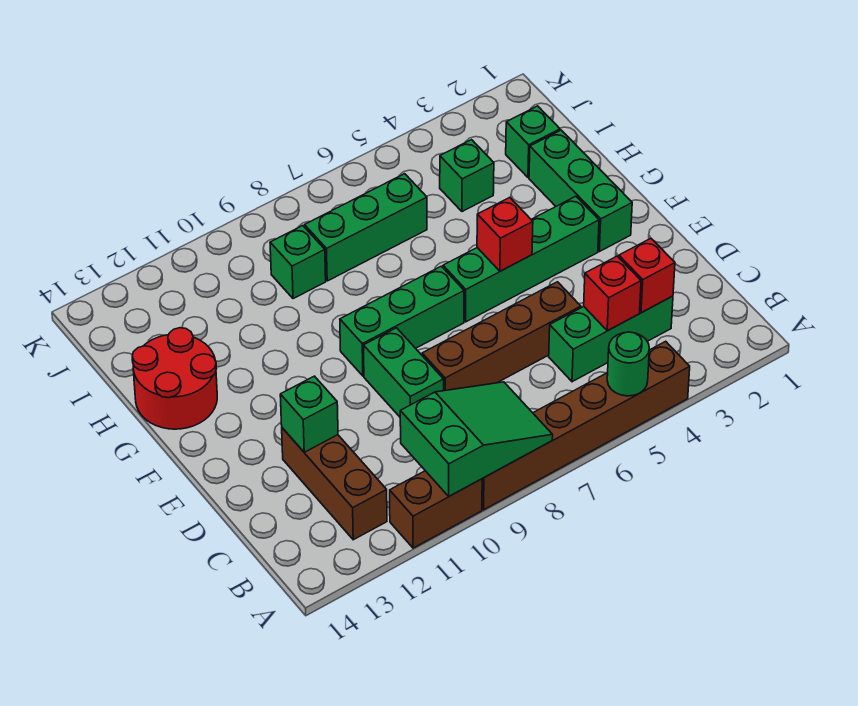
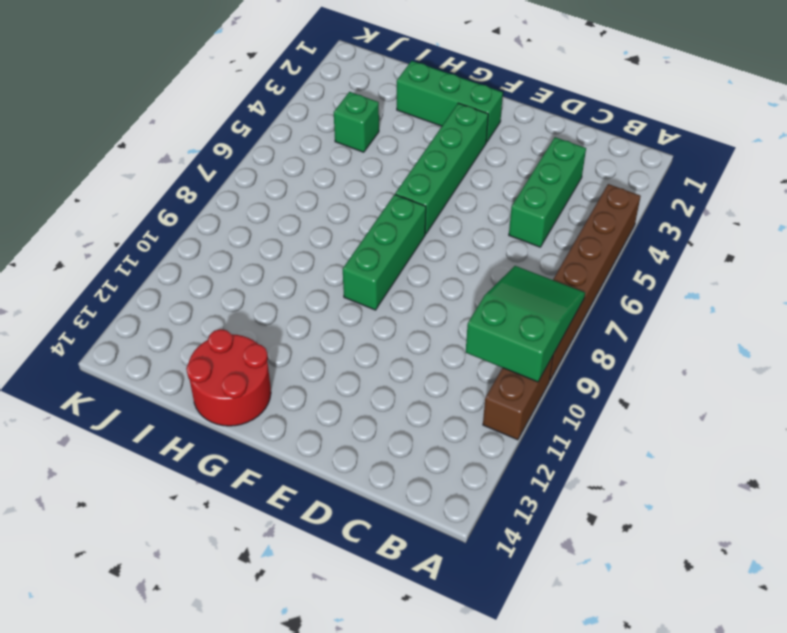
none -> brown brick B12:D12 level 1
none -> brown brick D5:D8 level 1
none -> green brick D9:E9 level 1

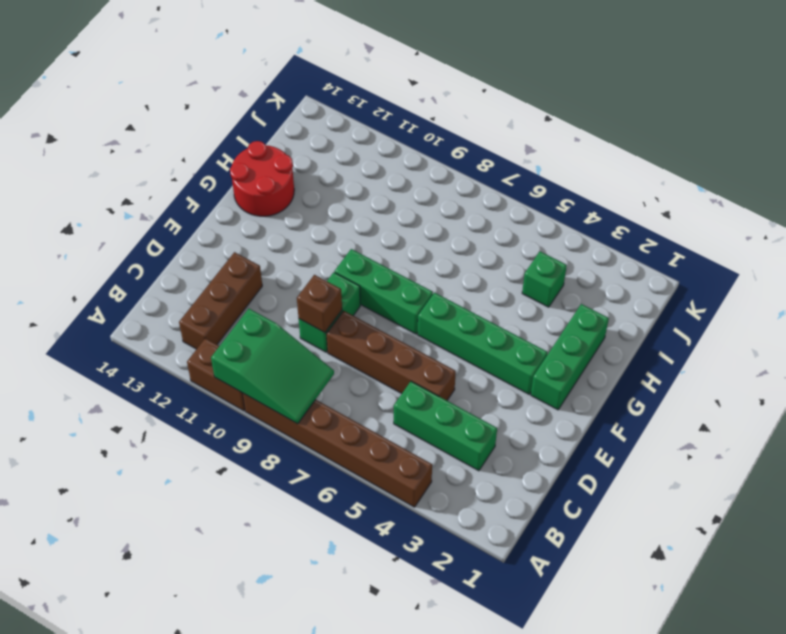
brown brick D9 level 2 -> none
none -> green brick I2 level 1
none -> green brick I6:I8 level 1
none -> green brick I9 level 1

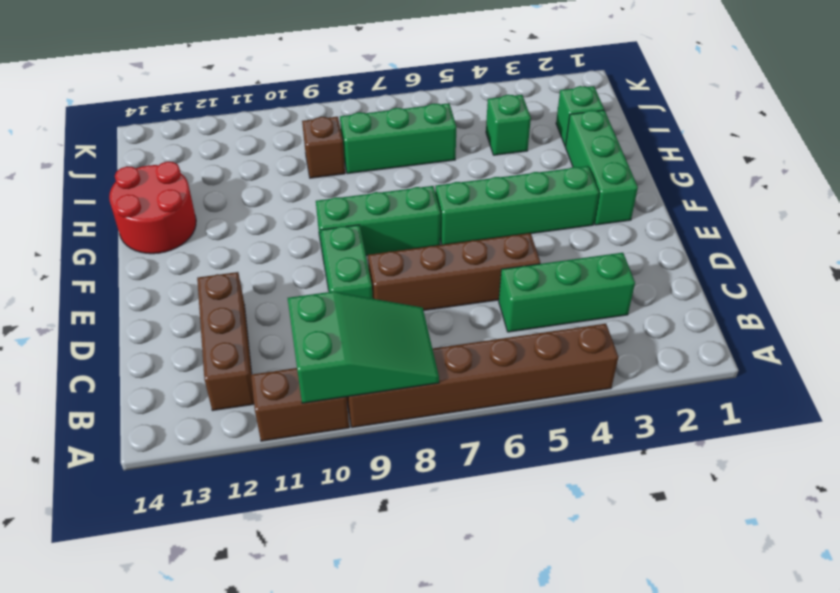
brown brick I9 level 1 -> green brick I9 level 1
none -> green round brick A5 level 2
none -> red brick C3 level 2
none -> red brick C4 level 2

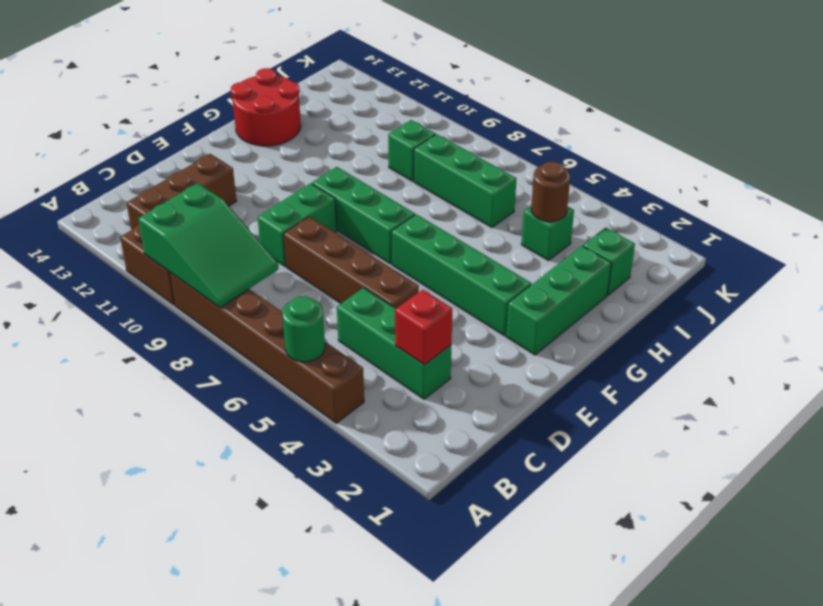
brown round brick I4 level 2 -> none
none -> red brick C4 level 2
none -> green brick D12 level 2
none -> red brick F5 level 2

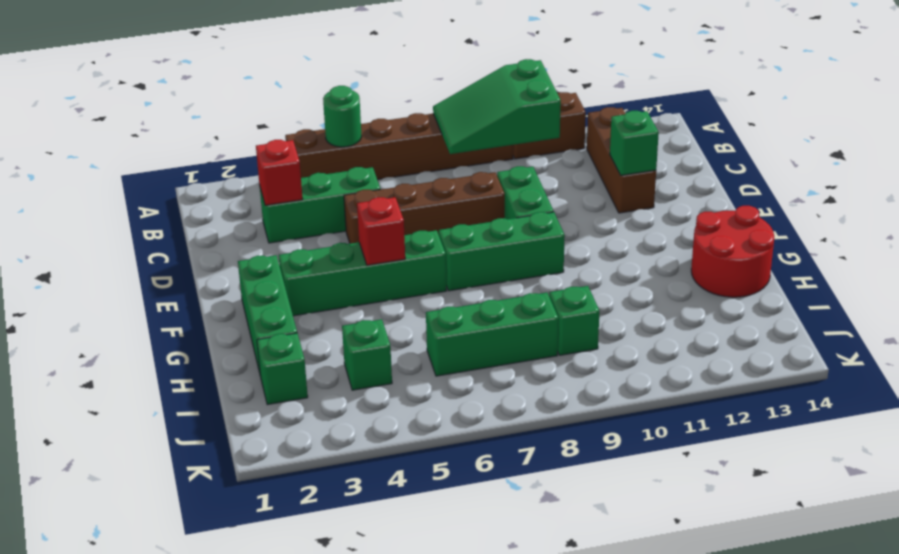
none -> red brick C4 level 2

